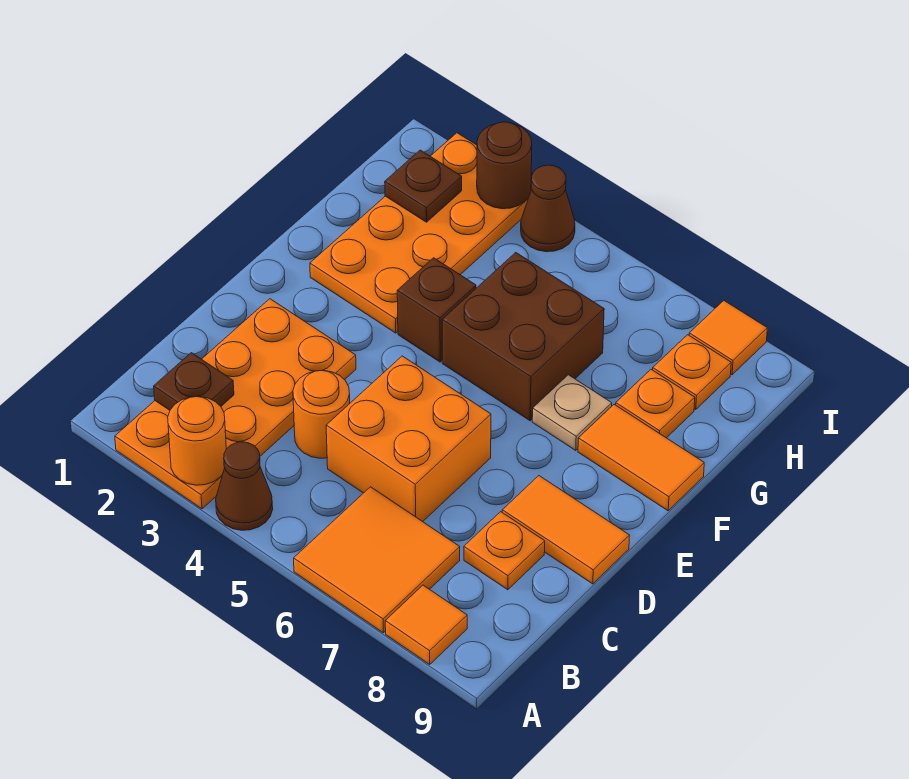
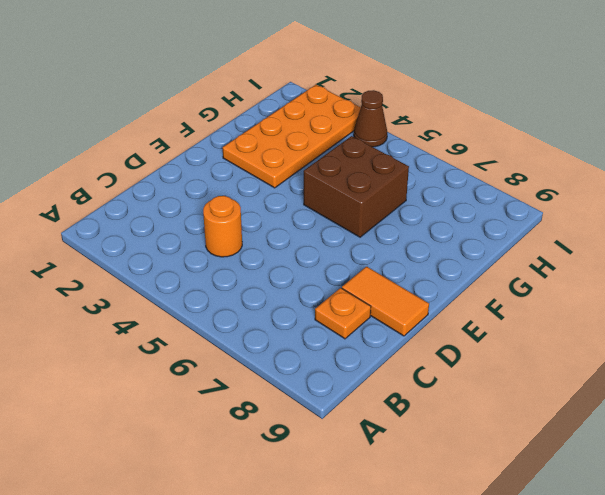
none -> orange plate A2:D3 level 1
none -> brown cone A4 level 1
none -> orange tile A6:B7 level 1

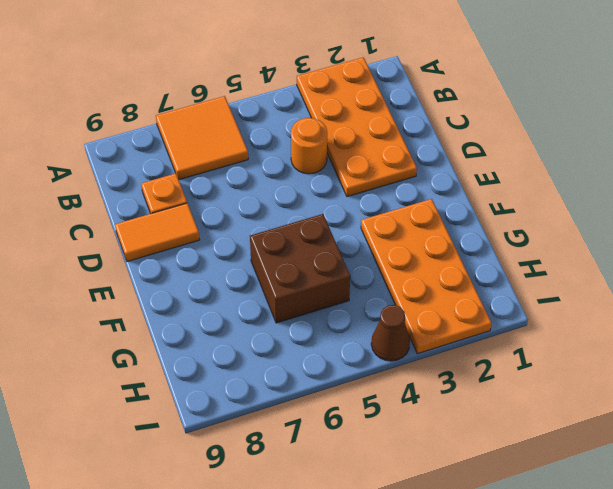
none -> brown cone A4 level 1
none -> orange tile A8 level 1
none -> orange brick C5:D6 level 1

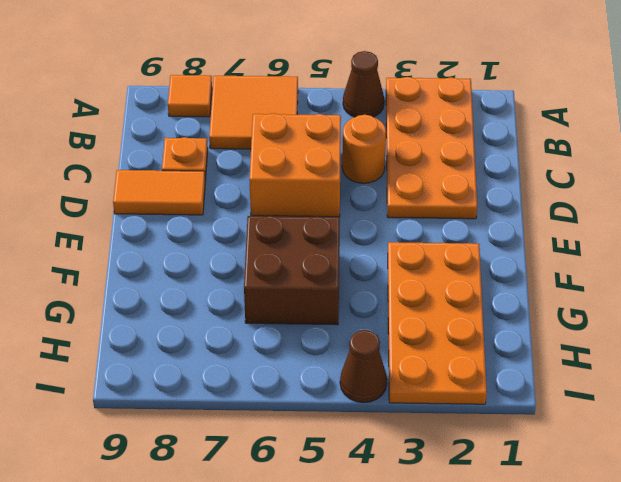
none -> brown brick F4 level 1
none -> tan plate F7 level 1
none -> orange tile F8:F9 level 1

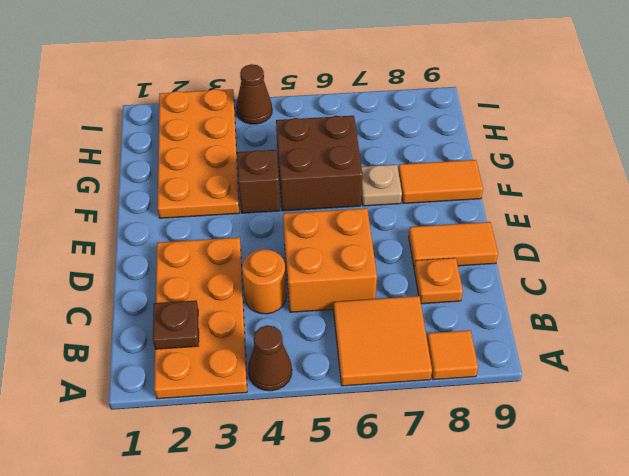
none -> orange plate G8 level 1
none -> orange plate H8 level 1
none -> orange tile I8 level 1

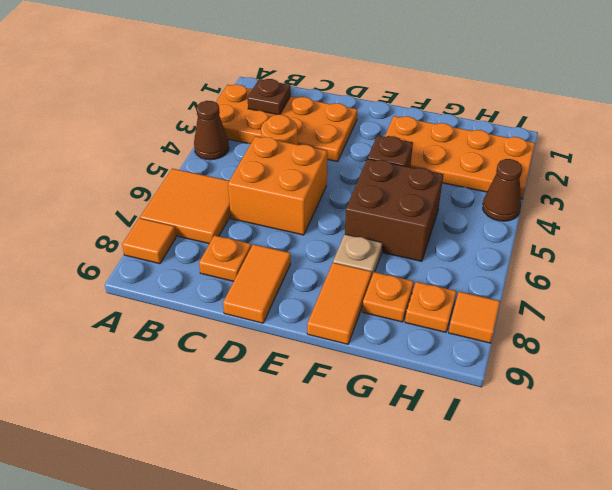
none -> orange round brick A3 level 2
none -> brown plate H2 level 2
none -> brown round brick I3 level 2

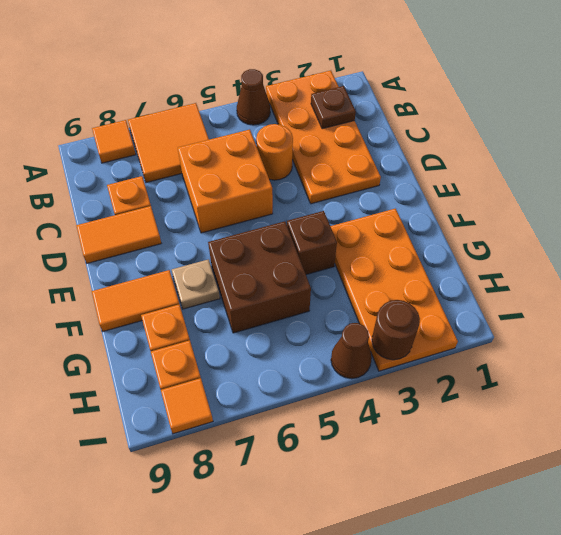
none -> orange round brick A3 level 2
none -> brown plate H2 level 2

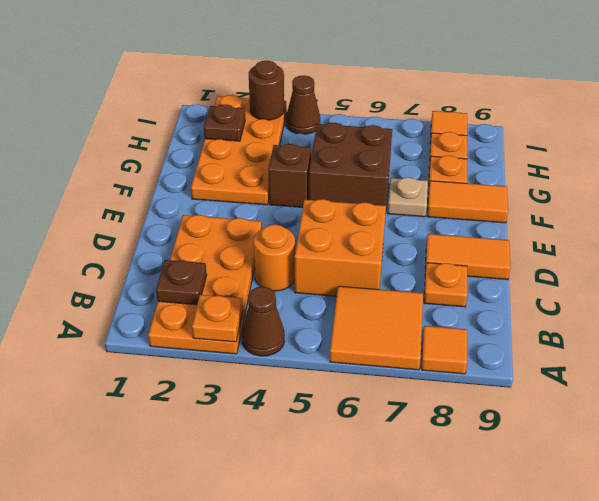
orange plate A3 level 2 -> orange round brick A3 level 2

